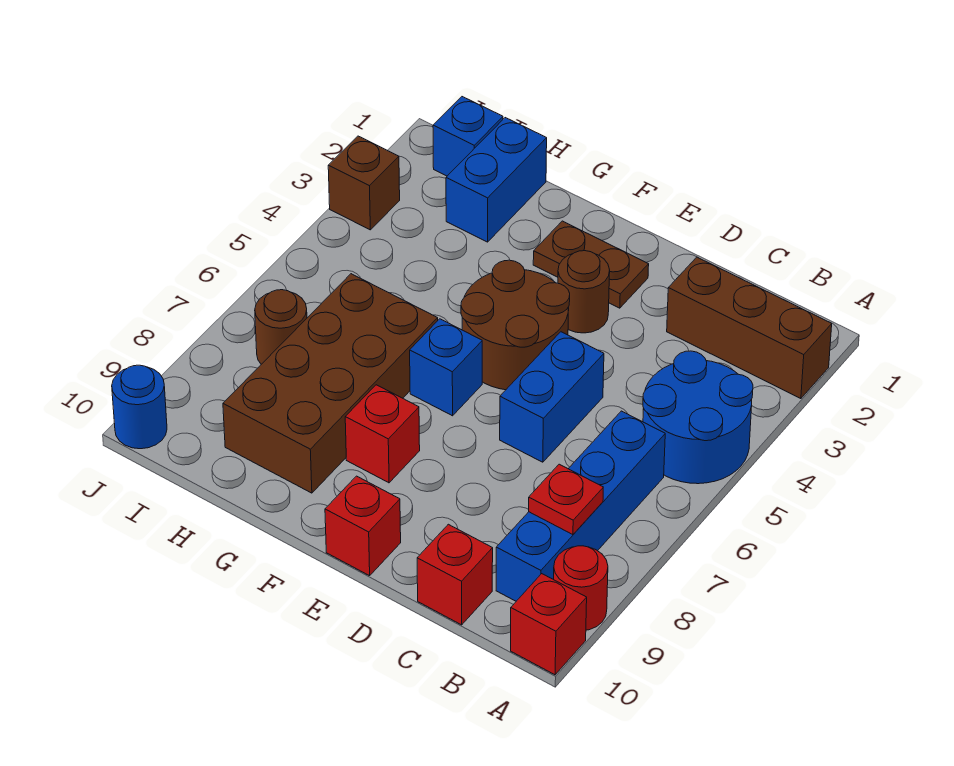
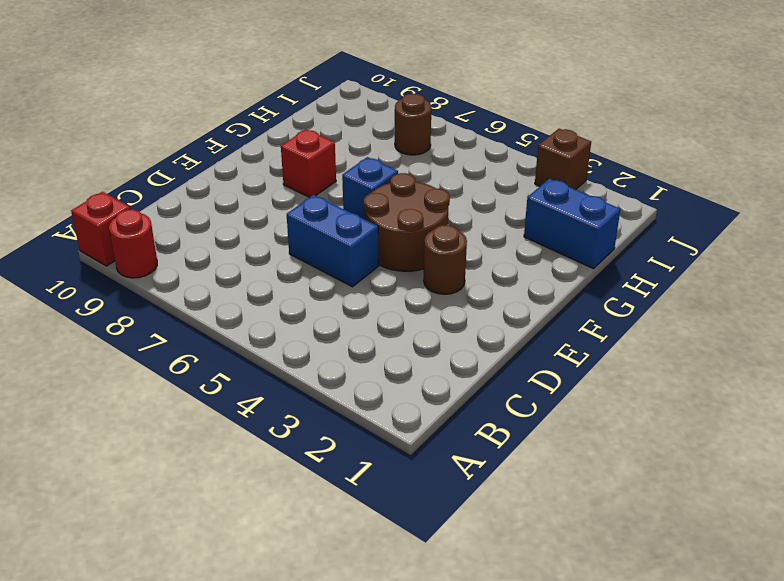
none -> brown brick A2:C2 level 1
none -> blue round brick A4:B5 level 1
none -> blue brick B6:B9 level 1

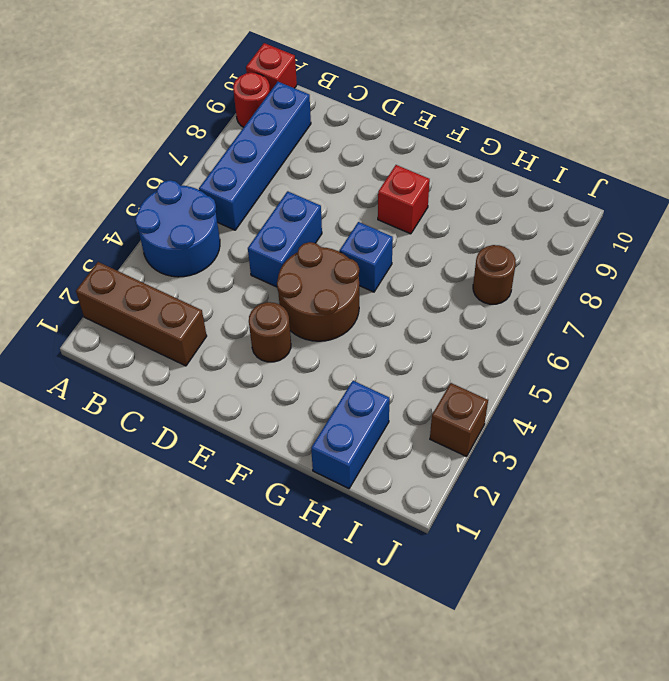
none -> red brick C10 level 1
none -> brown plate E2:F2 level 1
none -> red brick E10 level 1

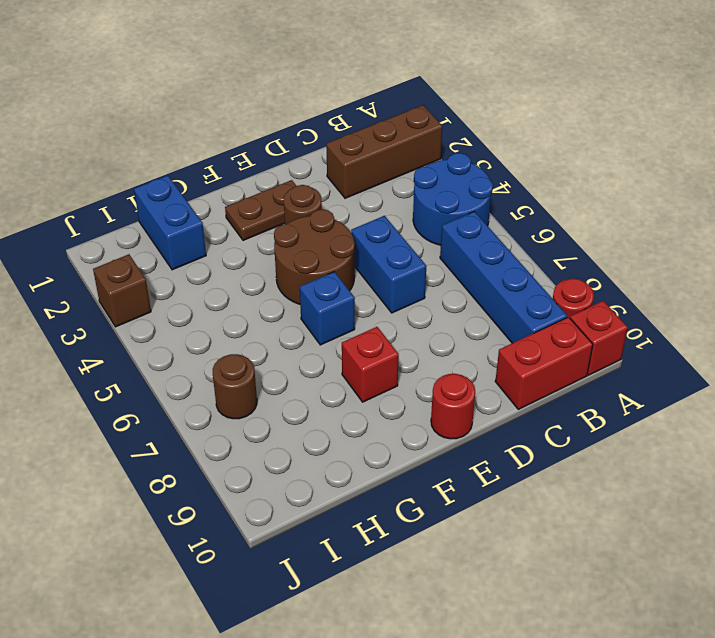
red brick B10:C10 level 1 -> red brick C10 level 1
red round brick E10 level 1 -> red brick E10 level 1
none -> brown brick G6:H9 level 1
none -> blue brick I1 level 1
none -> blue round brick J10 level 1

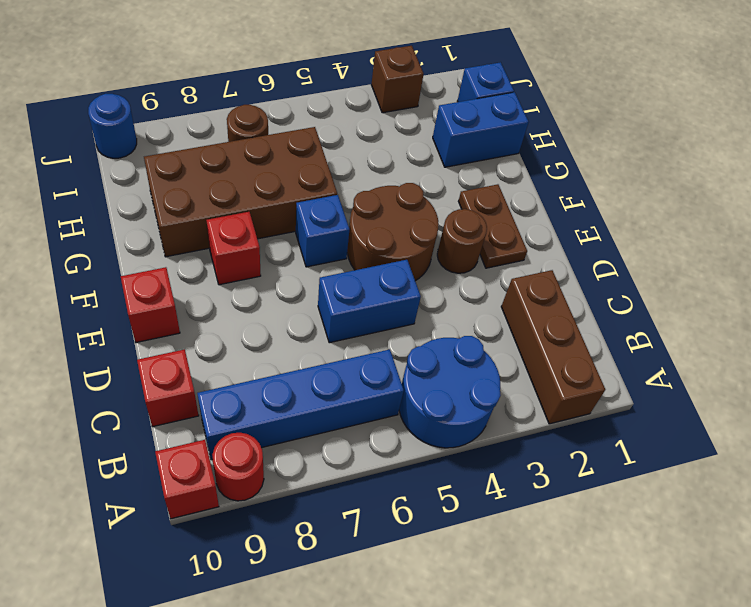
none -> red plate B8 level 2

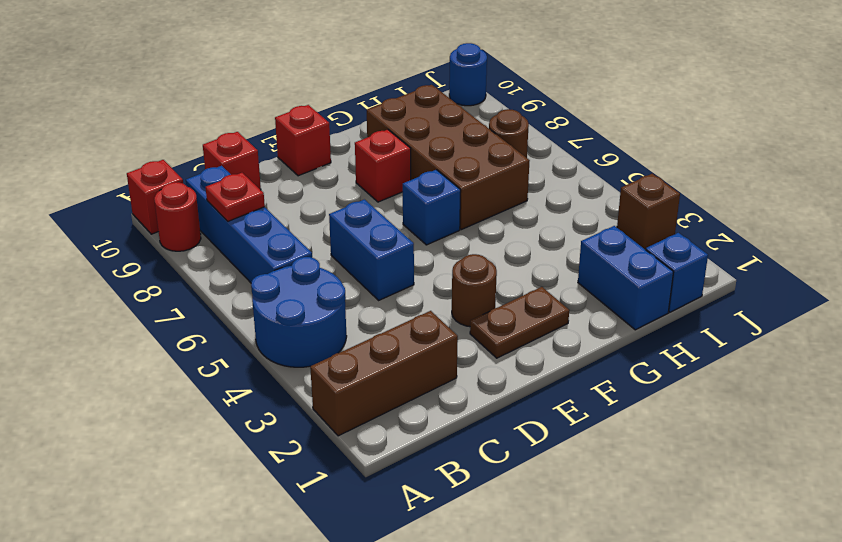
none -> brown round brick E4:F5 level 1

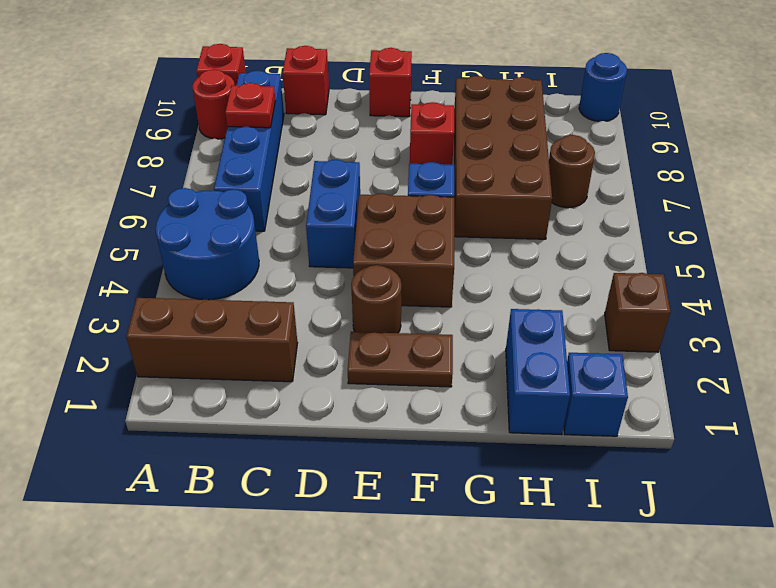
brown brick E4:F5 level 1 -> brown round brick E4:F5 level 1

